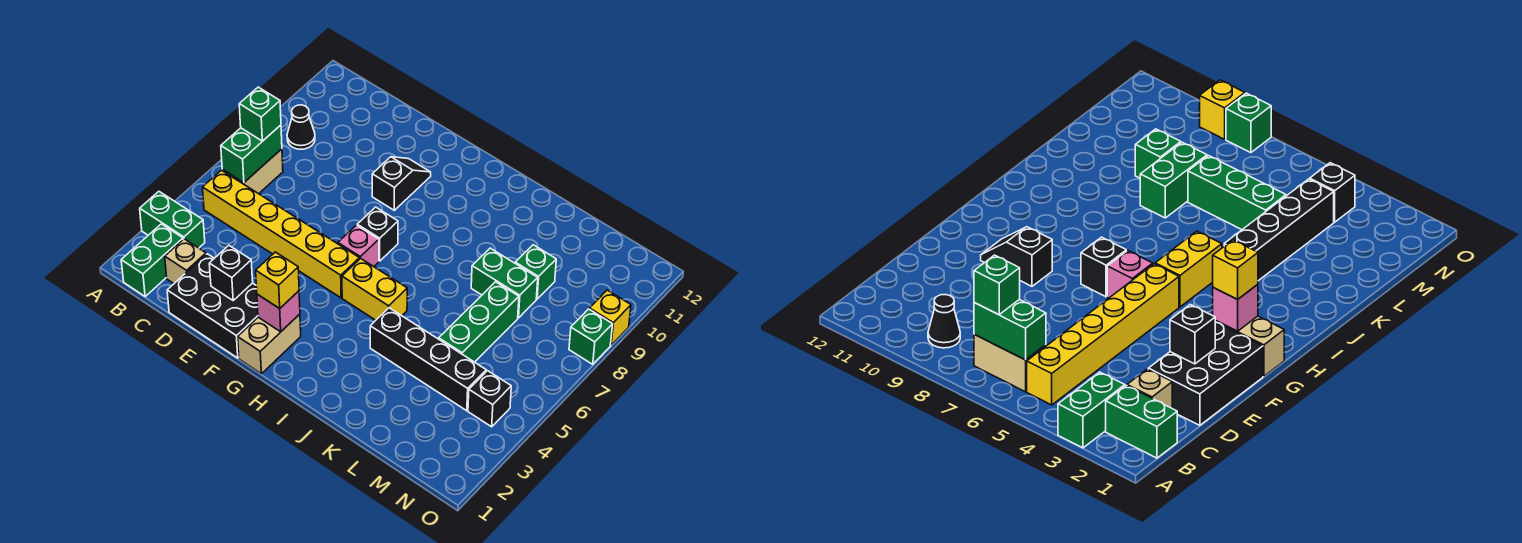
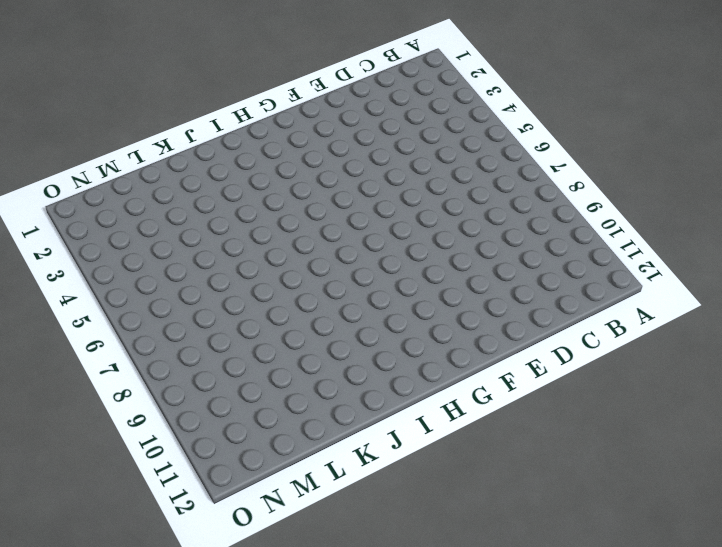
none -> green brick A3:B3 level 1
none -> green brick B1:B2 level 1
none -> yellow brick B5:G5 level 1

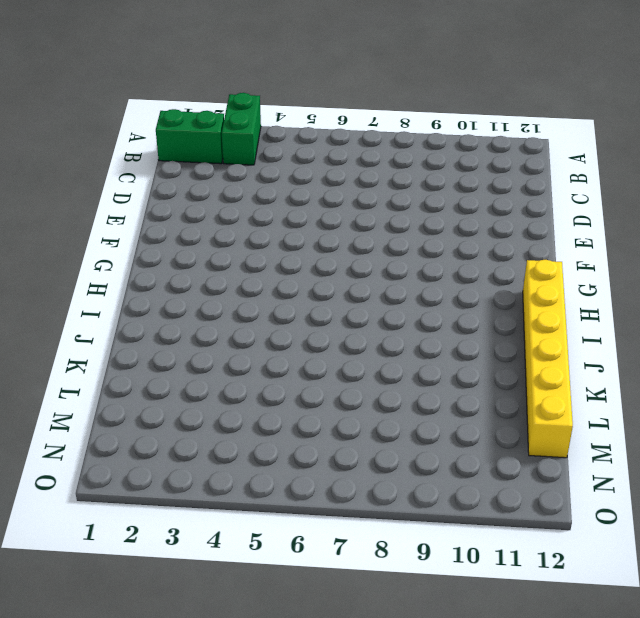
yellow brick H12:M12 level 1 -> yellow brick B5:G5 level 1
none -> tan brick B6:B7 level 1
none -> black cone B9 level 1
none -> tan brick C2 level 1

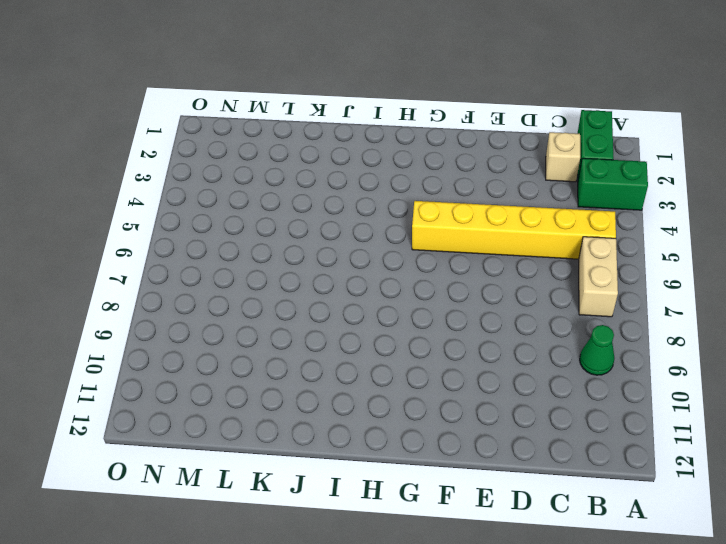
green cone B9 level 1 -> black cone B9 level 1
none -> black brick D1:F2 level 1
none -> black slope F9:F10 level 1 top 9
none -> tan brick G1:G2 level 1

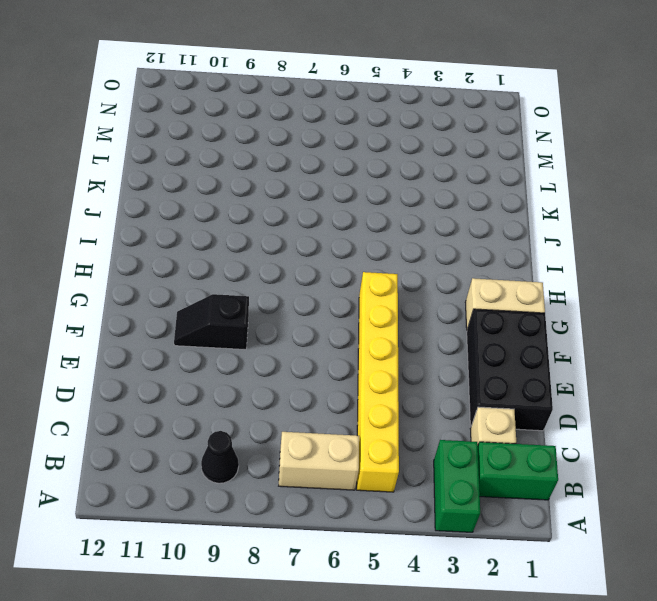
none -> pink brick G6 level 1
none -> black brick G7 level 1
none -> yellow brick H5:I5 level 1

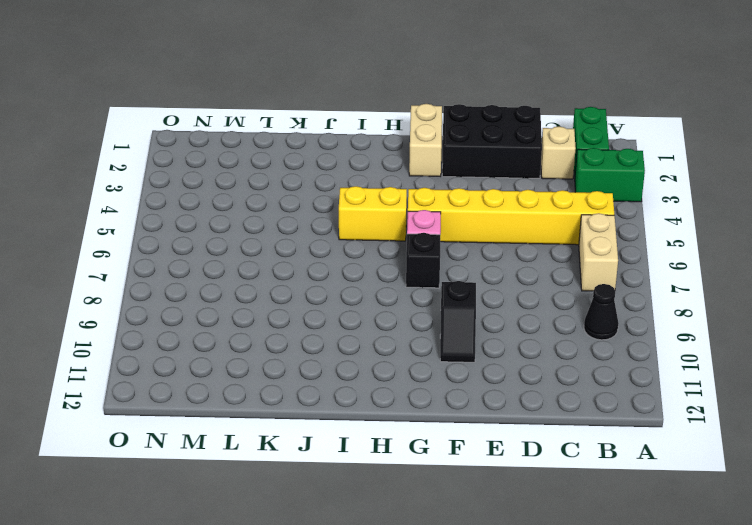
none -> black brick J4:M4 level 1
none -> green brick K8:L8 level 1
none -> green brick L5:L7 level 1

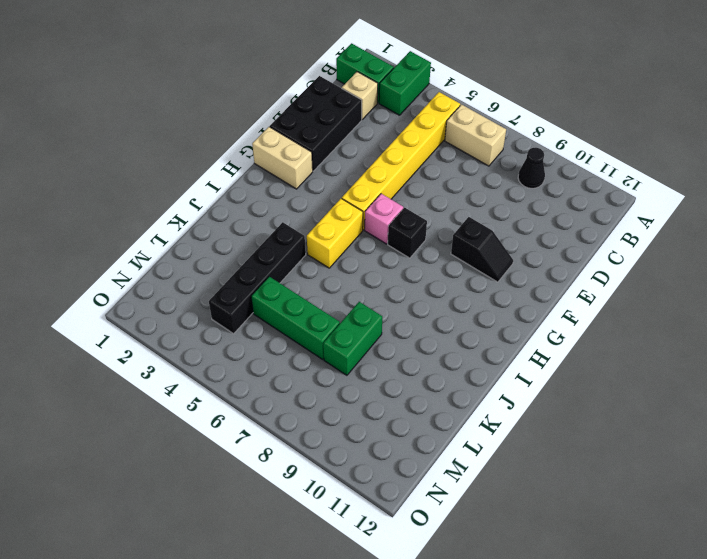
none -> green brick L9 level 1
none -> black brick N4 level 1
none -> green brick O8 level 1

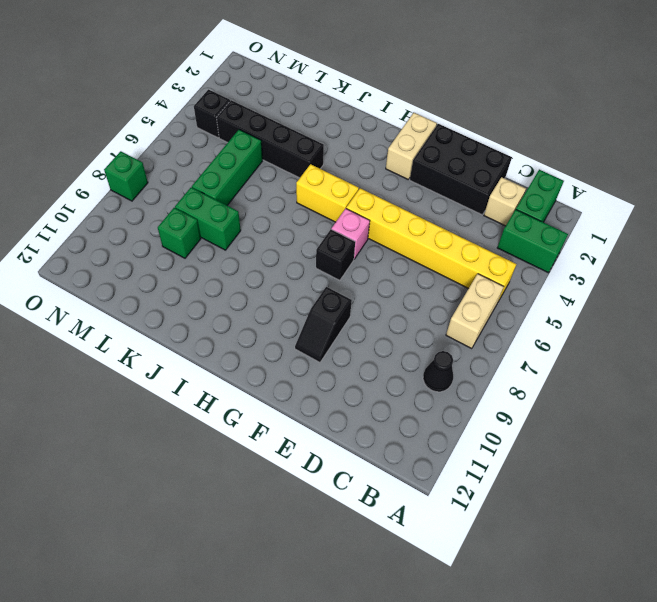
none -> yellow brick O9 level 1
none -> green brick B6:B7 level 2
none -> black brick E2 level 2

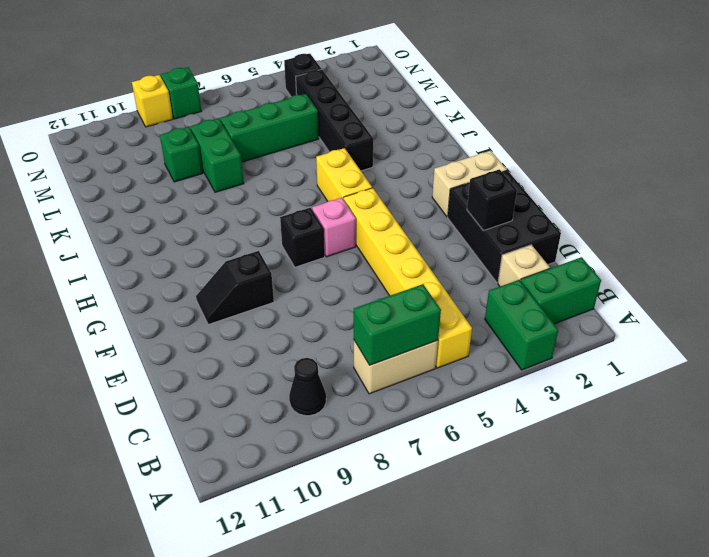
none -> pink brick G2 level 2
none -> green brick B7 level 3
none -> yellow brick G2 level 3

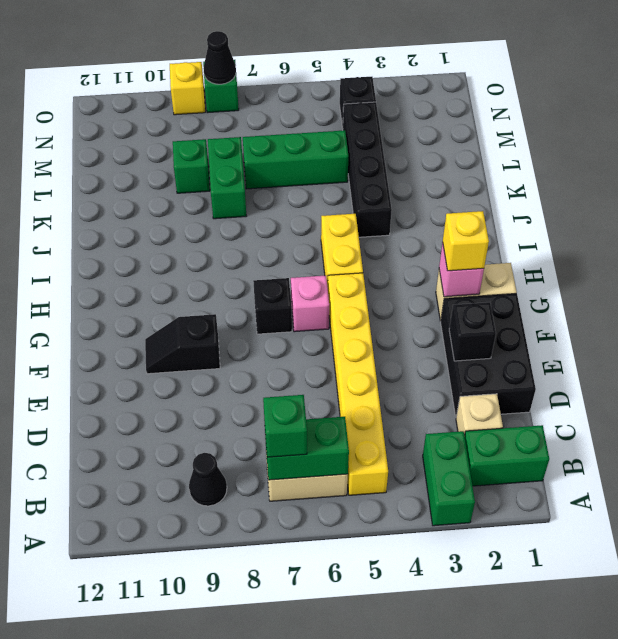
black cone O8 level 2 -> none

